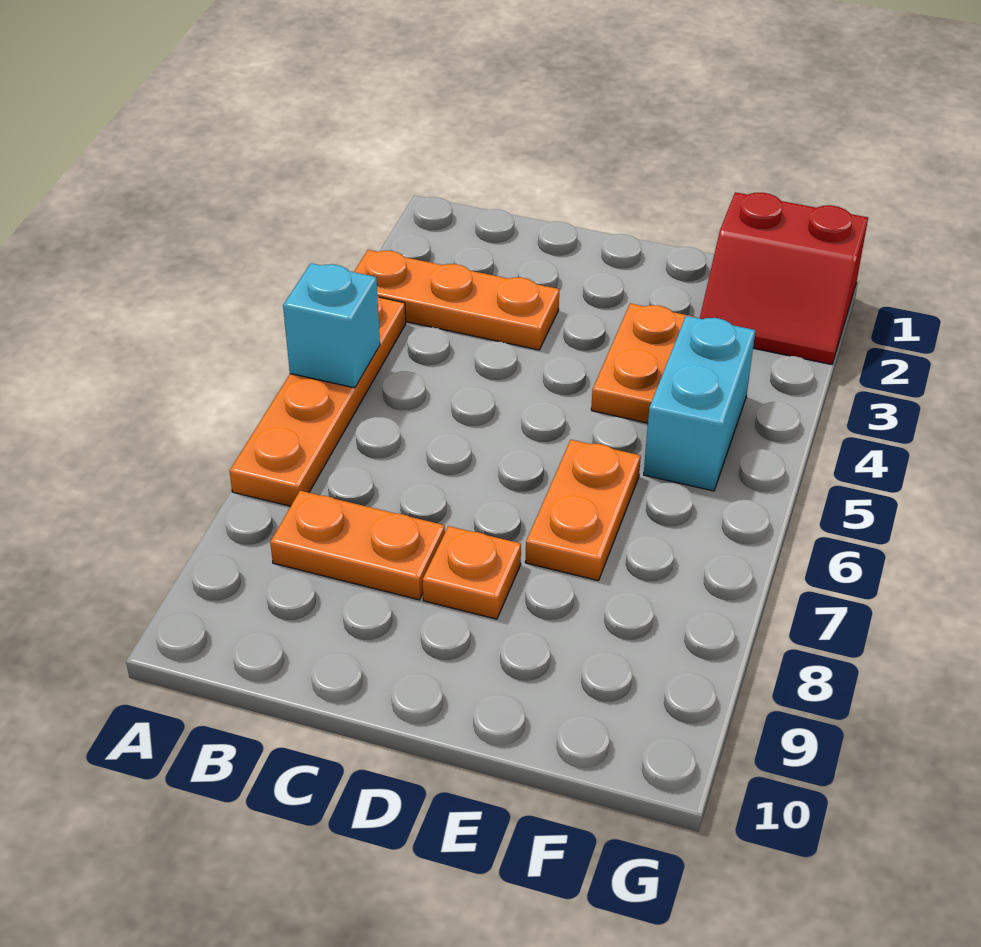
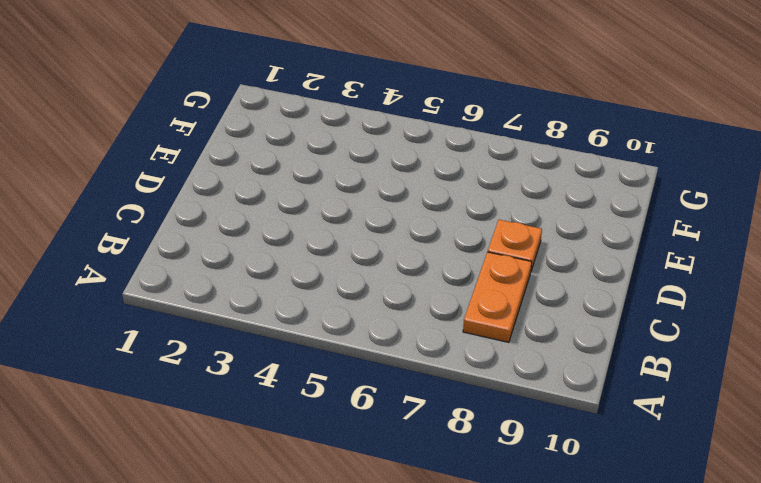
none -> orange plate A3:C3 level 1
none -> orange plate A4:A7 level 1

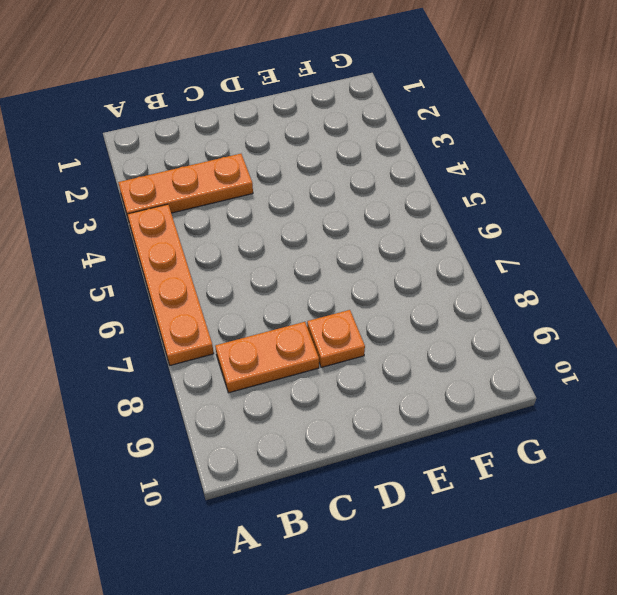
none -> orange plate E3:E4 level 1
none -> orange plate E6:E7 level 1

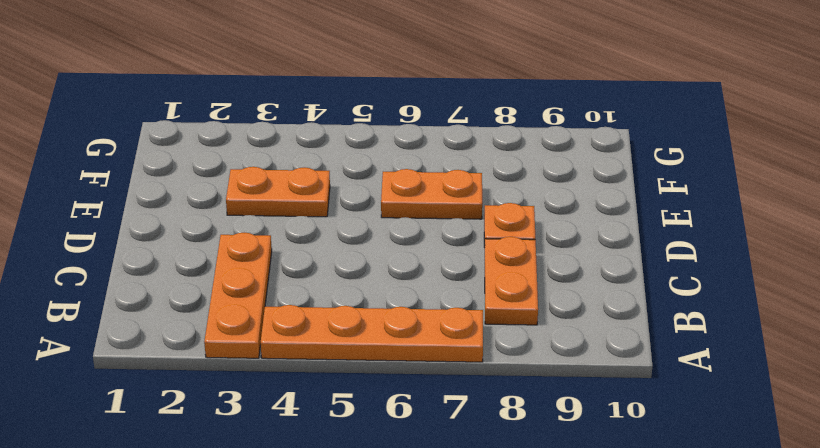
none -> red slope F1:G2 level 1 top 1
none -> cyan brick F4:F5 level 1

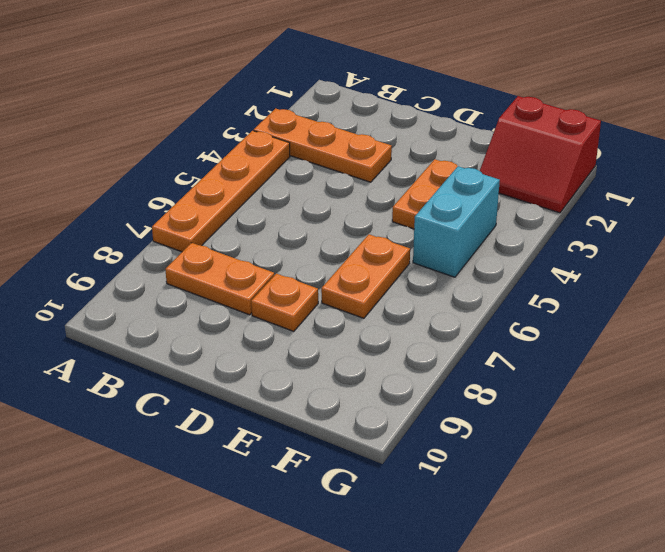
none -> cyan brick A5 level 2

